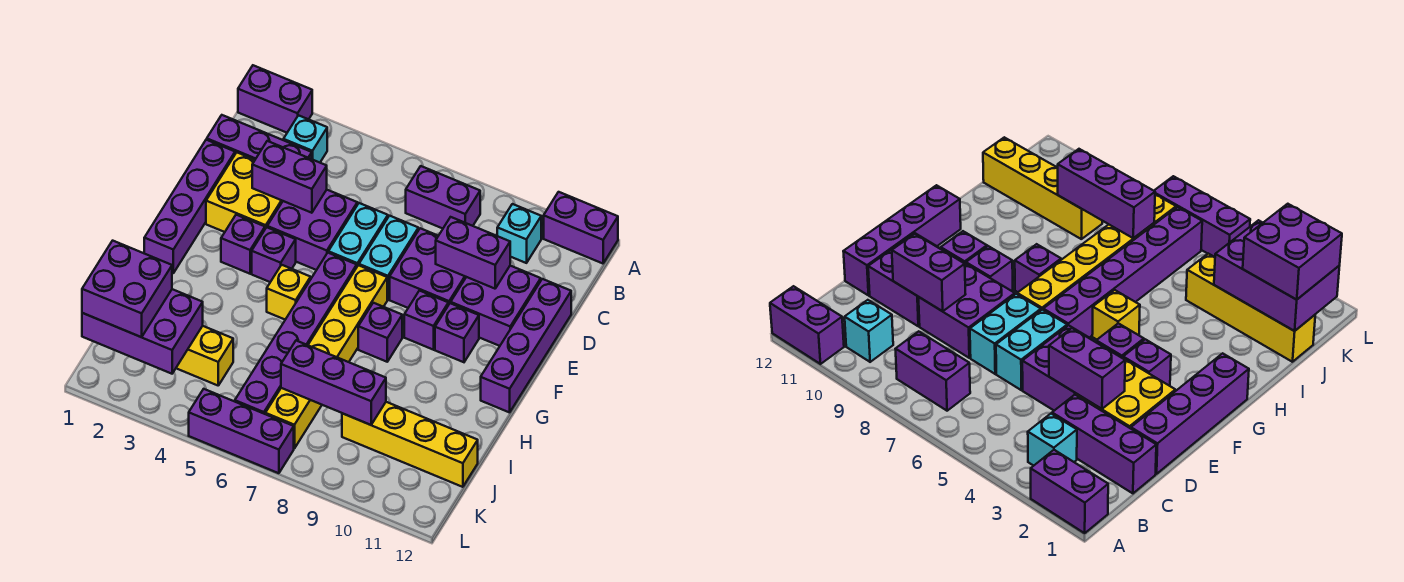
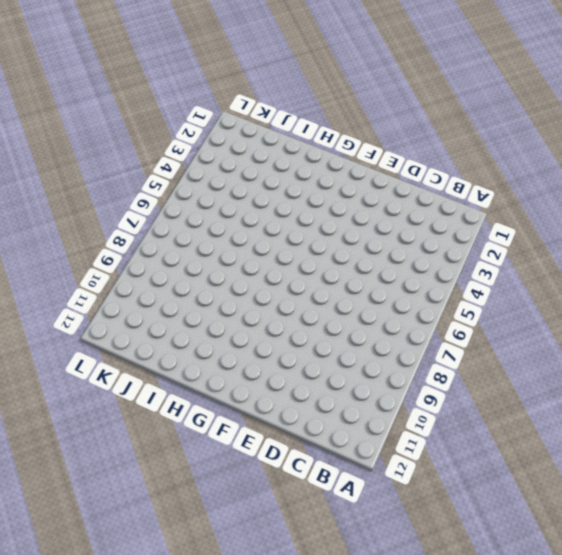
none -> purple brick A1:A2 level 1
none -> purple brick A11:A12 level 1
none -> cyan brick B3 level 1
none -> purple brick B7:B8 level 1

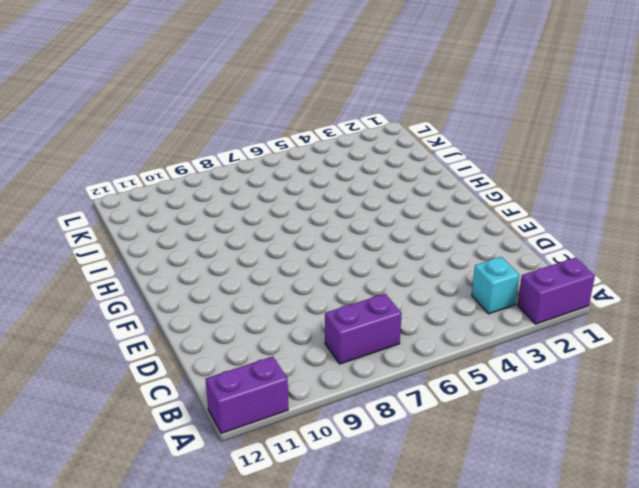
none -> cyan brick B10 level 1
none -> purple brick C1:C3 level 1
none -> purple brick D1:G1 level 1
none -> yellow brick D2:E3 level 1

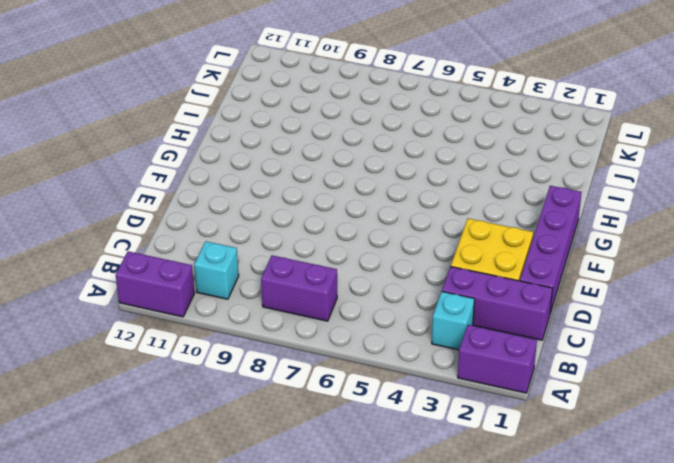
none -> purple brick D4:E5 level 1
none -> cyan brick D6:E6 level 1
none -> cyan brick D7:E7 level 1
none -> purple brick D8:E9 level 1

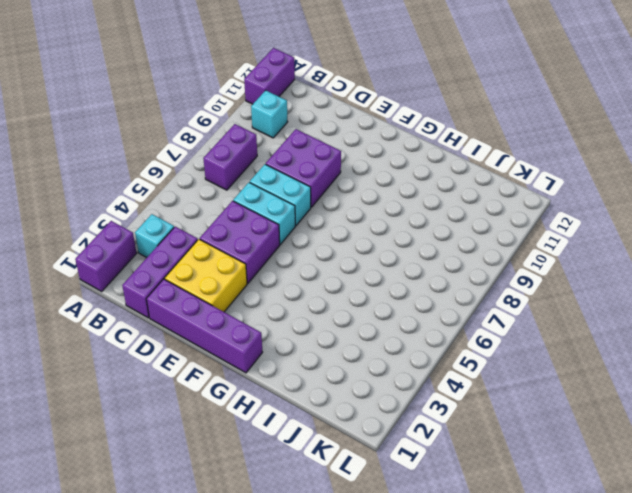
none -> purple brick D10:E11 level 1
none -> purple brick D12:G12 level 1
none -> purple brick F3 level 1
none -> purple brick F4 level 1

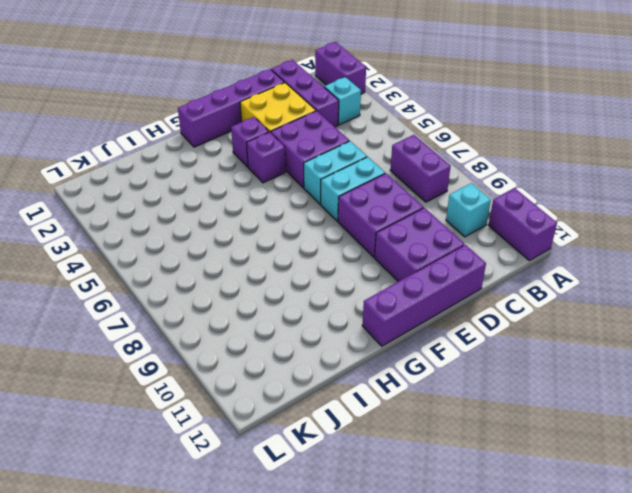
none -> purple brick F6:K6 level 1
none -> yellow brick F7:K7 level 1
none -> purple brick F9 level 1
none -> purple brick F10 level 1

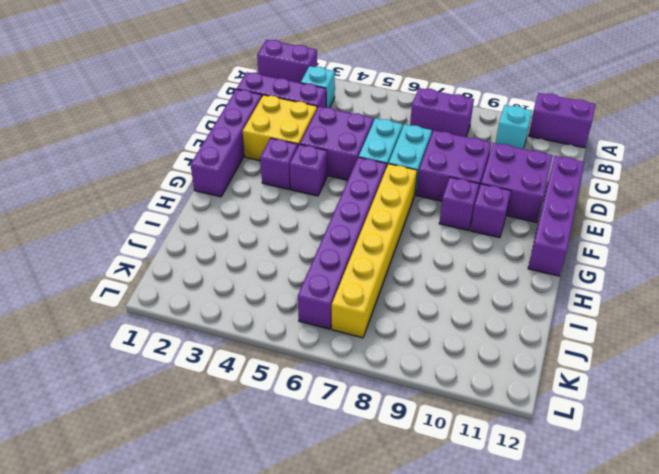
none -> yellow brick G5 level 1
none -> purple brick G8 level 1
none -> yellow brick J1:J4 level 1
none -> yellow brick J9:J12 level 1

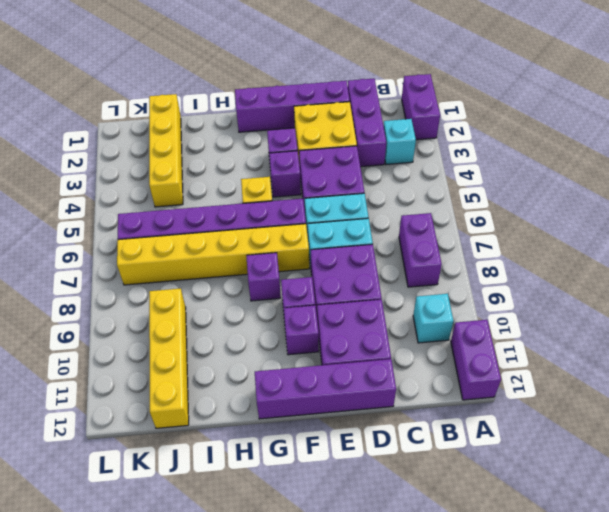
none -> purple brick L5:L7 level 1
none -> purple brick D3:D4 level 2
none -> purple brick D9:D10 level 2
none -> purple brick J1:K3 level 2

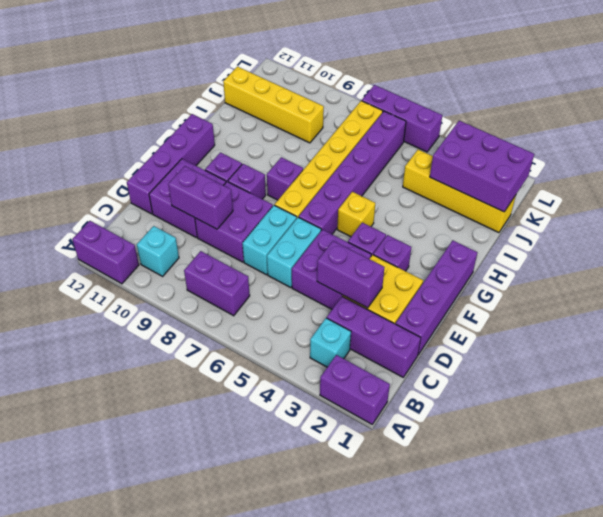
none -> purple brick J7:J9 level 2
none -> purple brick J1:K2 level 3

